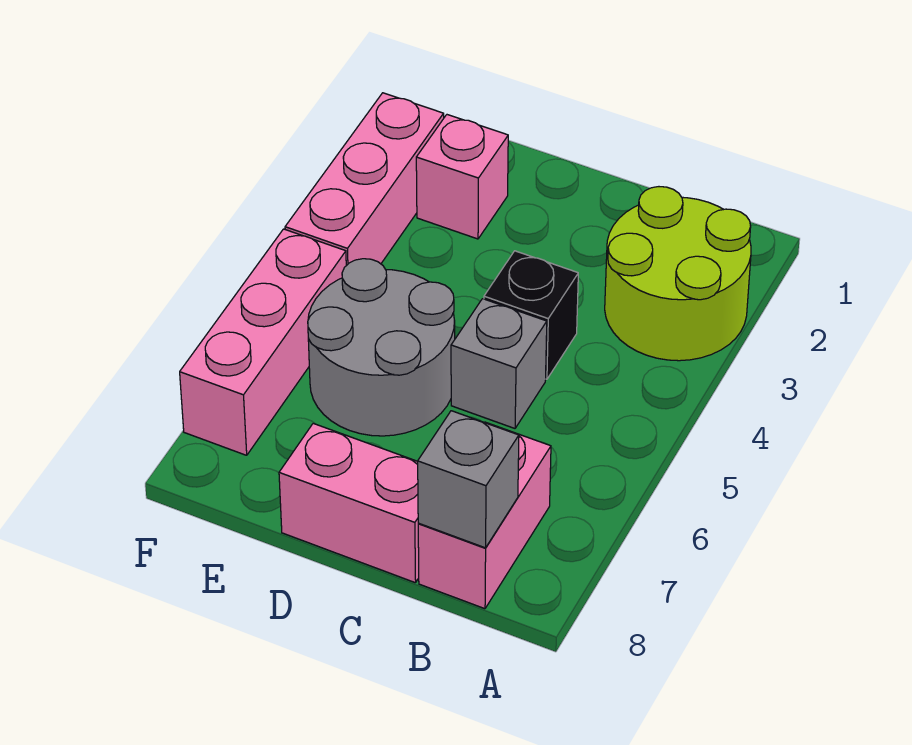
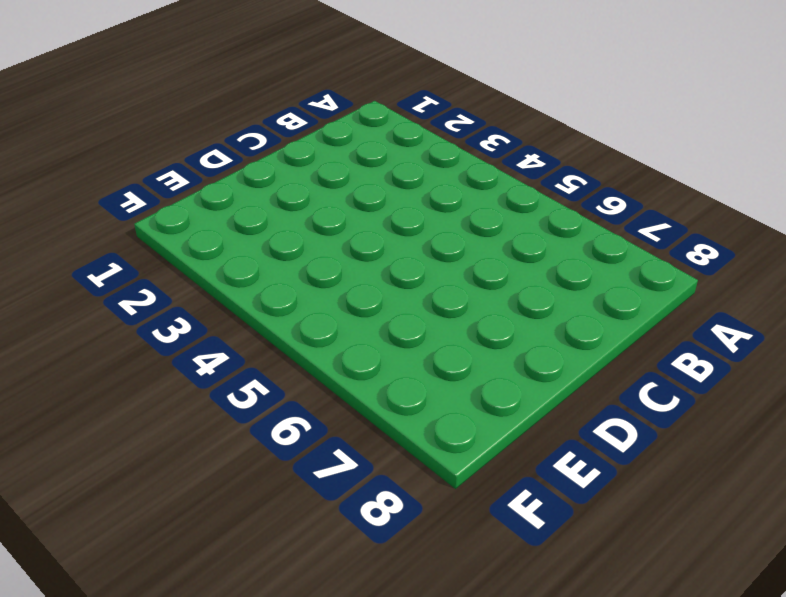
none -> lime round brick A2:B3 level 1
none -> pink brick B7:B8 level 1

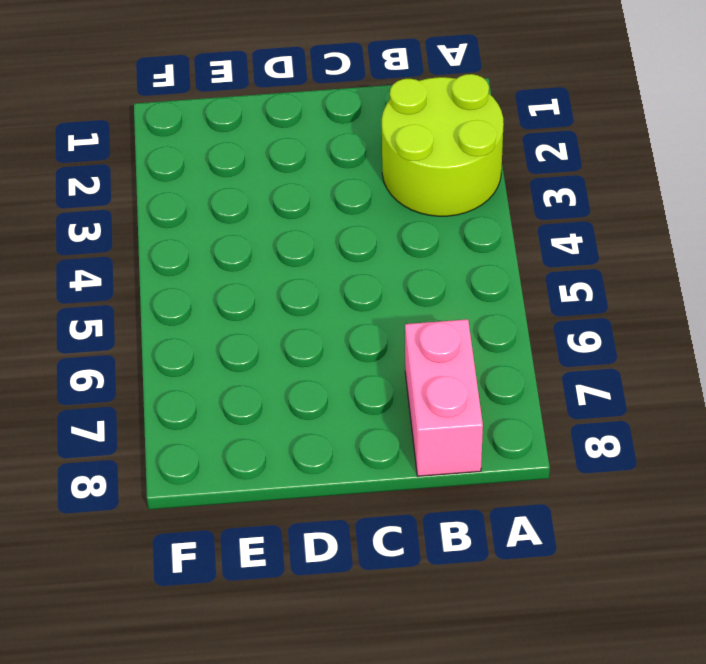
none -> black brick C4 level 1
none -> grey brick C5 level 1

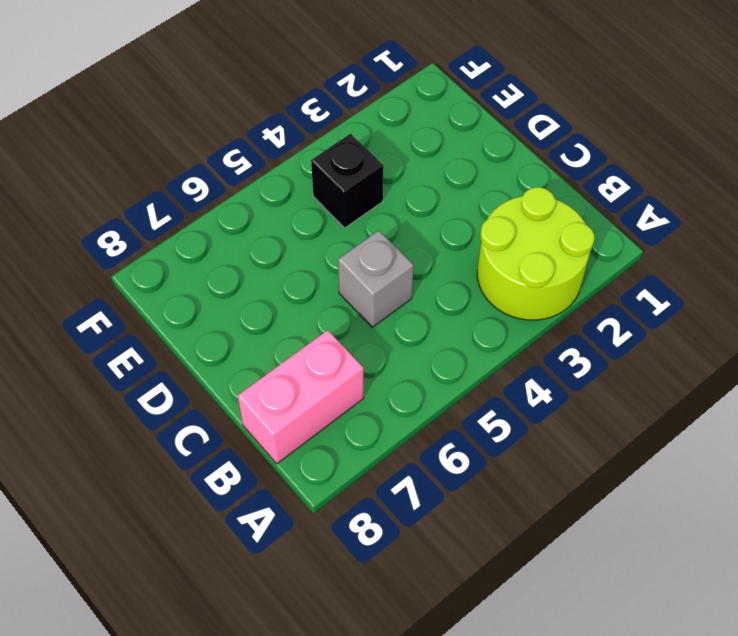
black brick E4 level 1 -> black brick C4 level 1
none -> pink brick C8:D8 level 1
none -> grey round brick D5:E6 level 1

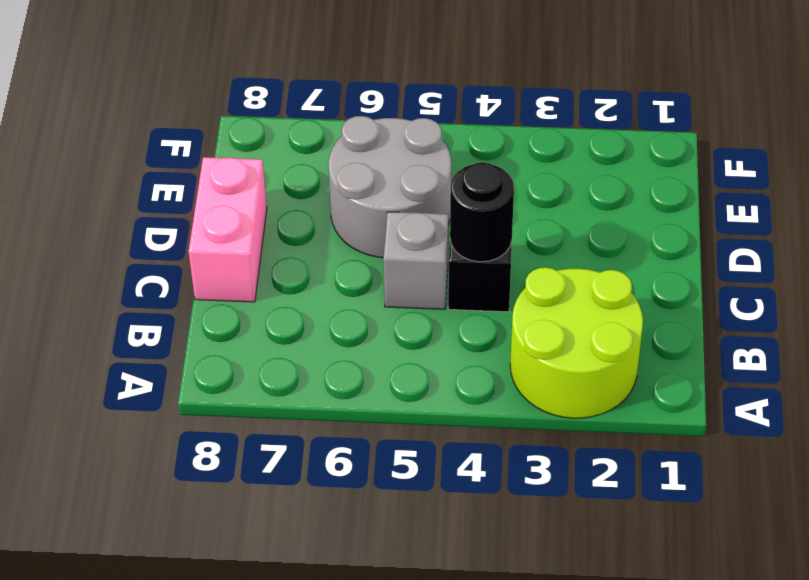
black round brick C4 level 2 -> none
none -> pink brick B7:B8 level 1
none -> pink brick E2 level 1

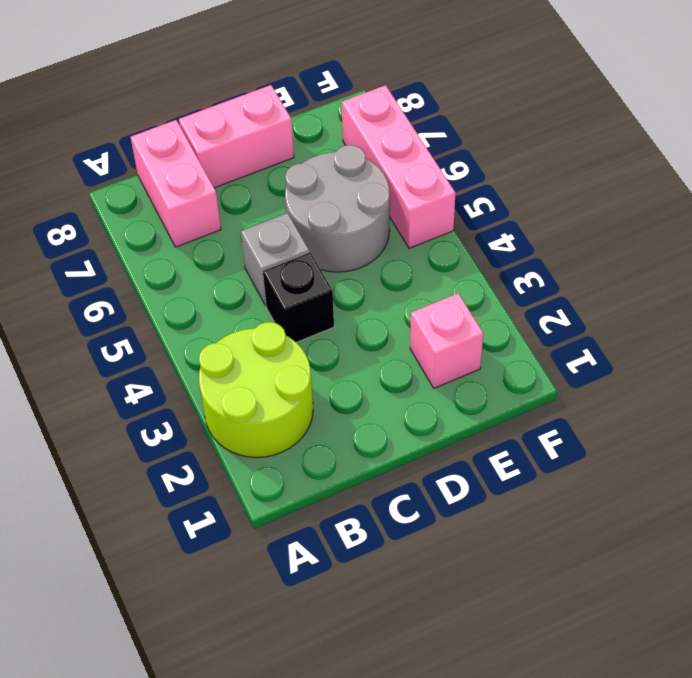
none -> pink brick F2:F4 level 1
none -> grey brick B8 level 2

